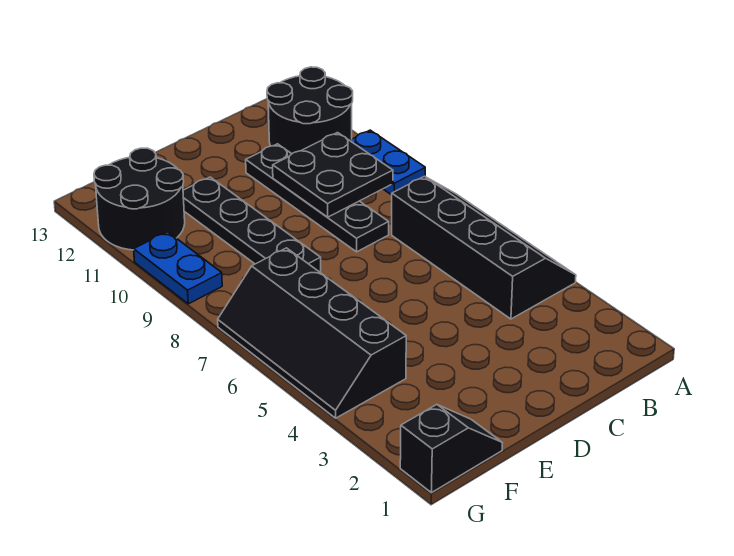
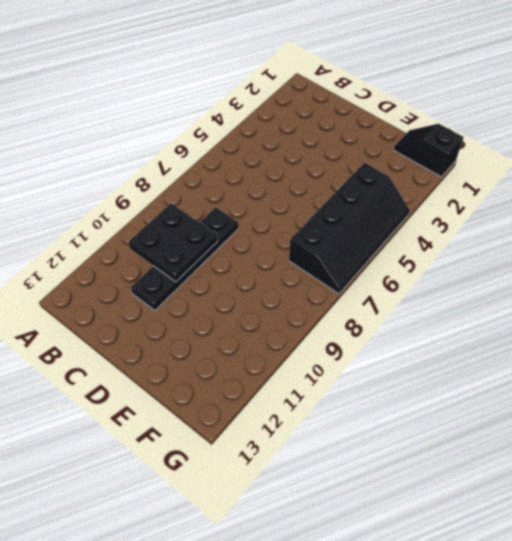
none -> black slope A4:B7 level 1 top B
none -> blue plate A9:A10 level 1

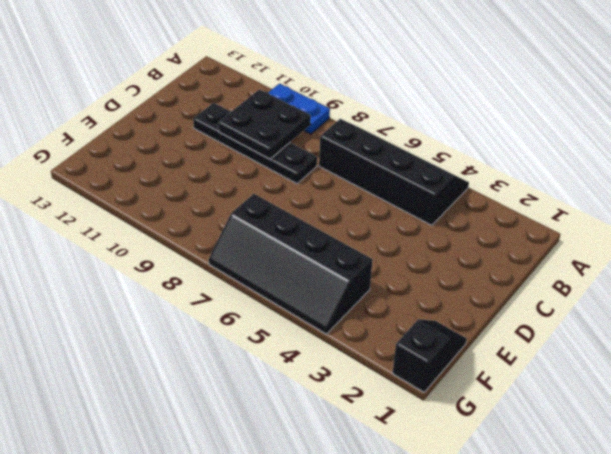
none -> black round brick A11:B12 level 1
none -> black plate E8:E11 level 1

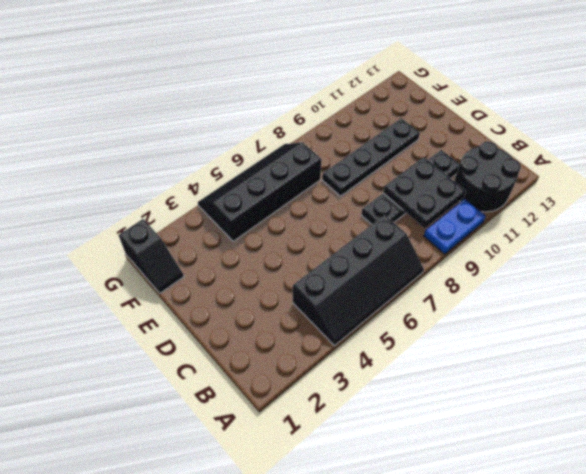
none -> black round brick F11:G12 level 1
none -> blue plate G9:G10 level 1

